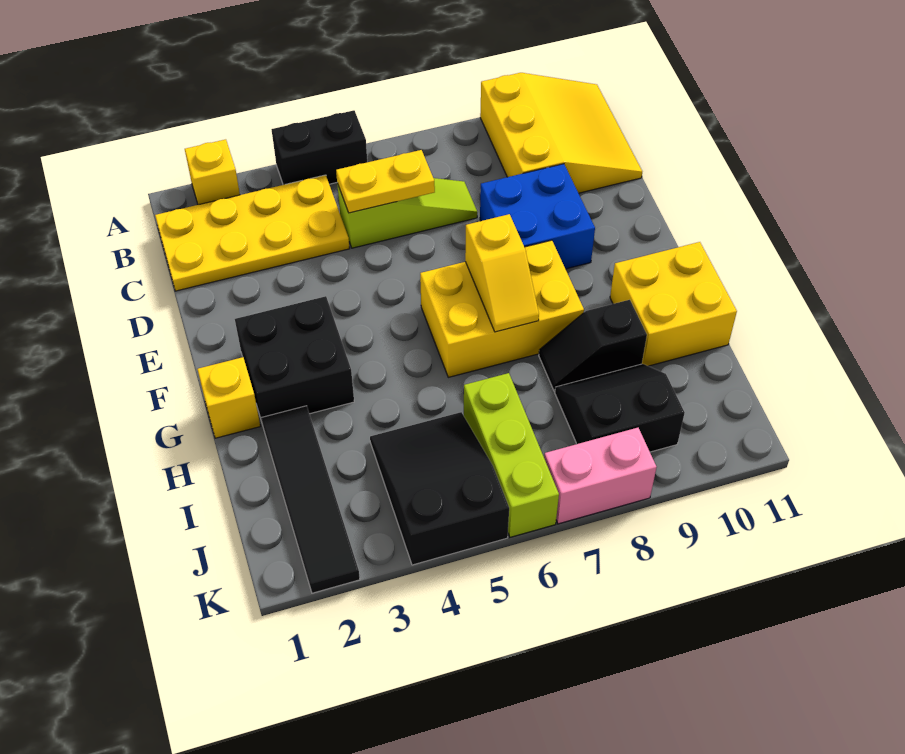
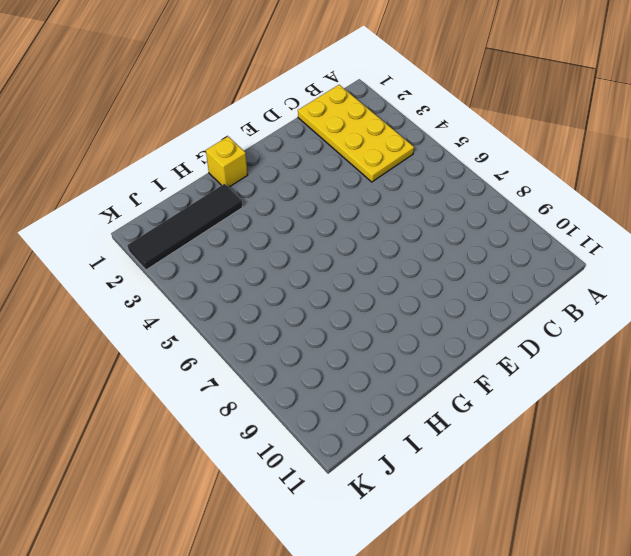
none -> yellow brick A2 level 1
none -> black brick A4:A5 level 1
none -> yellow slope A9:C11 level 1 top 9

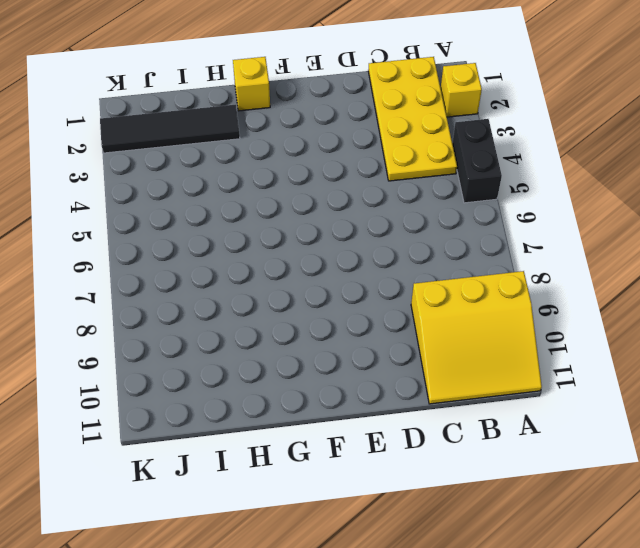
none -> lime slope C5:C7 level 1 top 5
none -> blue brick D8:E9 level 1
none -> black brick F2:G3 level 1

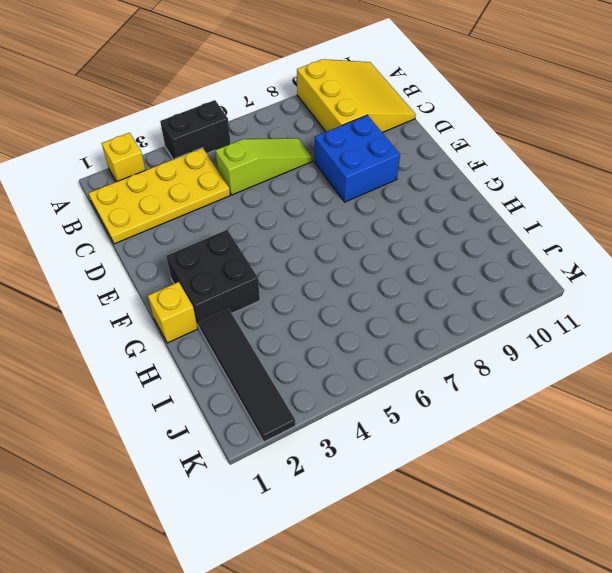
none -> yellow brick F6:G8 level 1
none -> yellow brick G10:H11 level 1
none -> black slope H8:H9 level 1 top 9

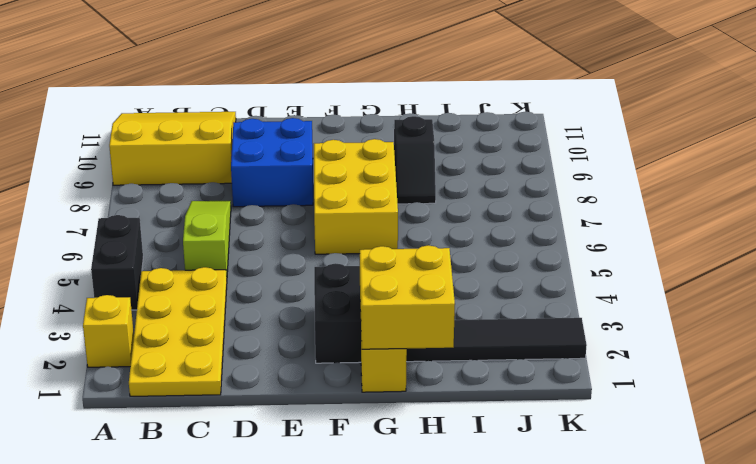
yellow brick G1:H2 level 2 -> yellow brick G10:H11 level 1
none -> black slope I4:K5 level 1 top K
none -> lime brick I6:K6 level 1
none -> black slope I8:J9 level 1 top J

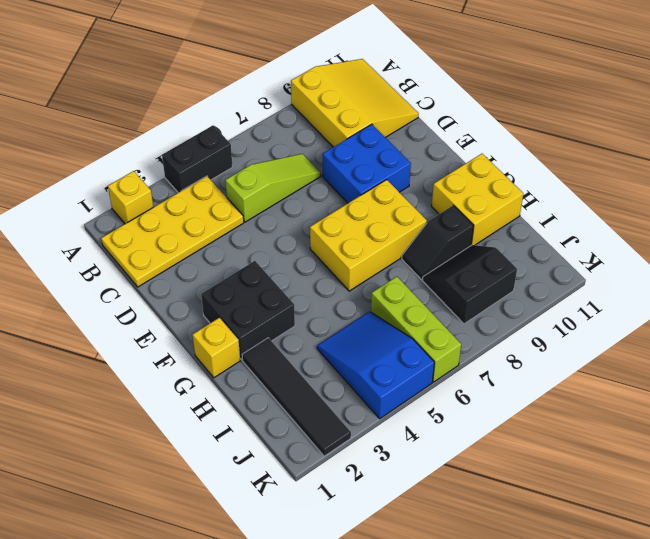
blue slope I4:K5 level 1 top K -> black slope I4:K5 level 1 top K
none -> pink brick K7:K8 level 1
none -> yellow plate C5:C6 level 2
none -> yellow slope F7:G7 level 2 top F

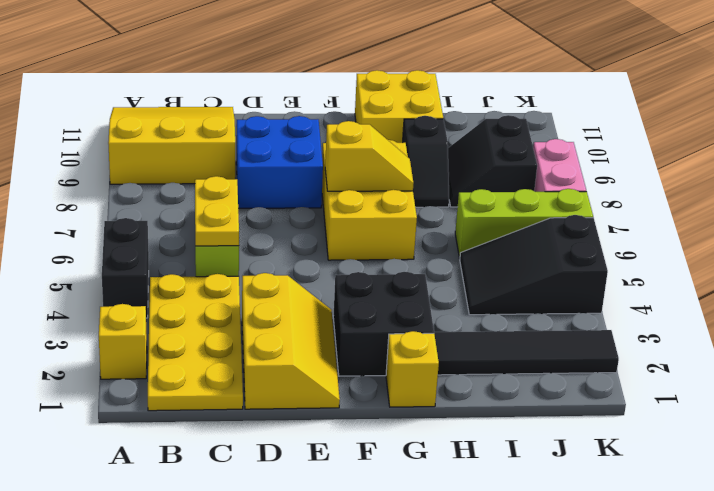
yellow slope D1:E3 level 1 top D -> none

